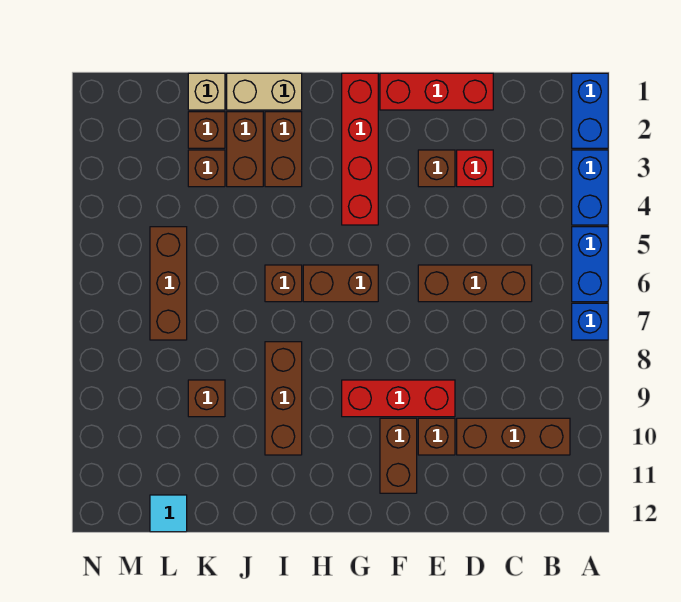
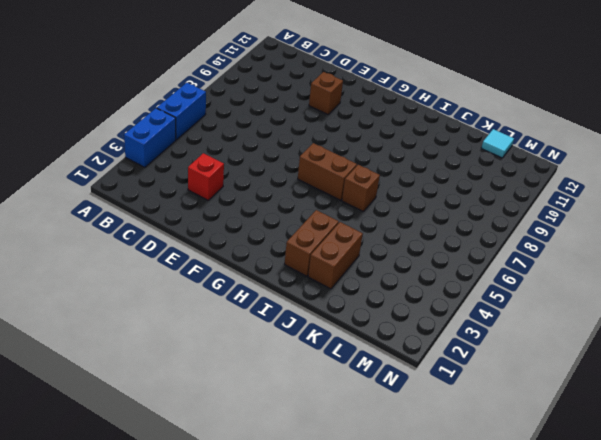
none -> blue brick A1:A2 level 1
none -> blue brick A7 level 1
none -> brown brick B10:D10 level 1

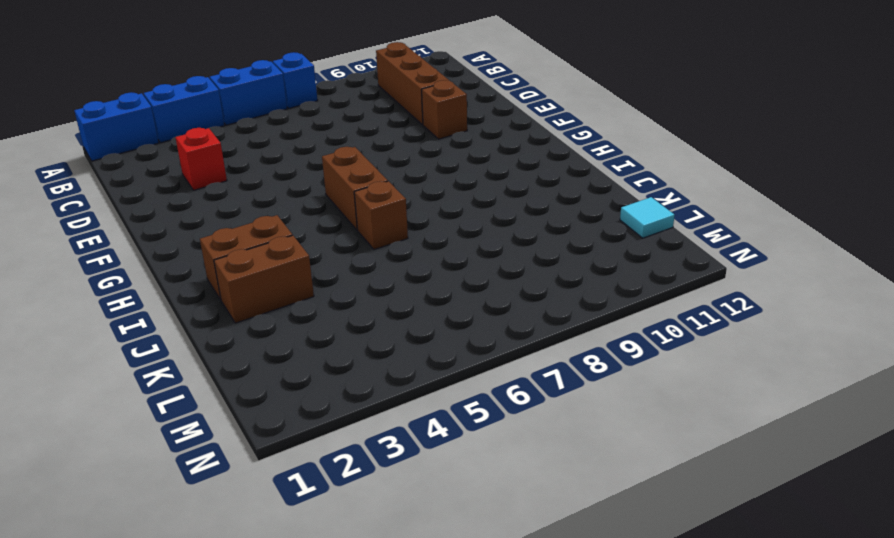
none -> brown brick C6:E6 level 1
none -> red brick D1:F1 level 1
none -> brown brick E3 level 1

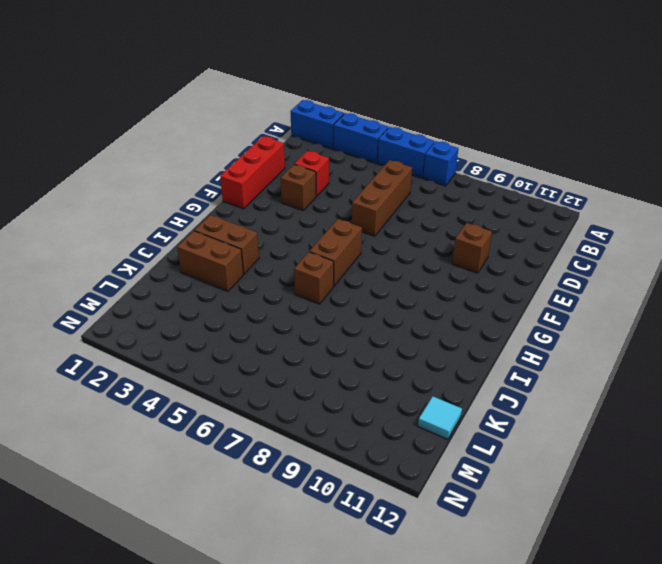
none -> brown brick B10:D10 level 1
none -> red brick E9:G9 level 1
none -> brown brick F10:F11 level 1

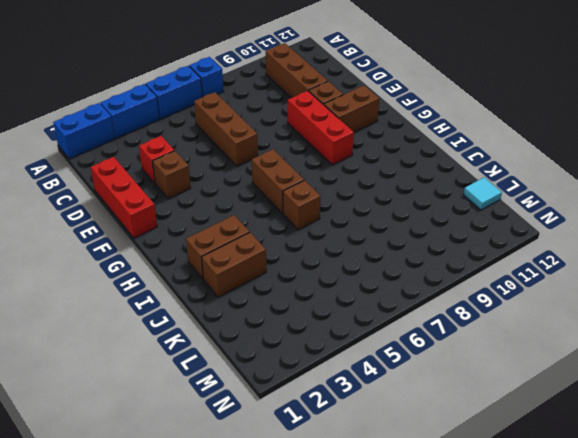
none -> red brick G1:G4 level 1
none -> tan brick I1:J1 level 1
none -> brown brick I8:I10 level 1

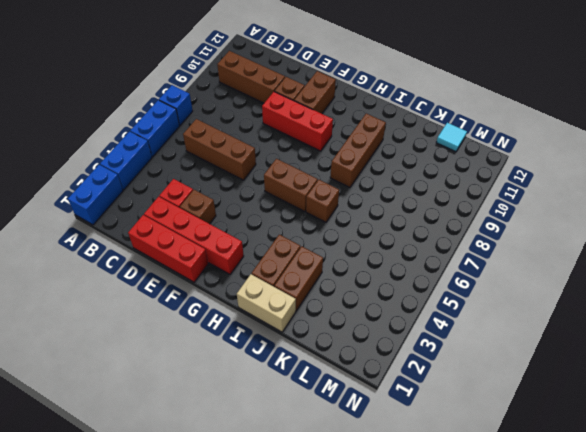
red brick D2:G2 level 1 -> red brick G1:G4 level 1
none -> tan brick K1 level 1
none -> brown brick K2 level 1
none -> brown brick K3 level 1

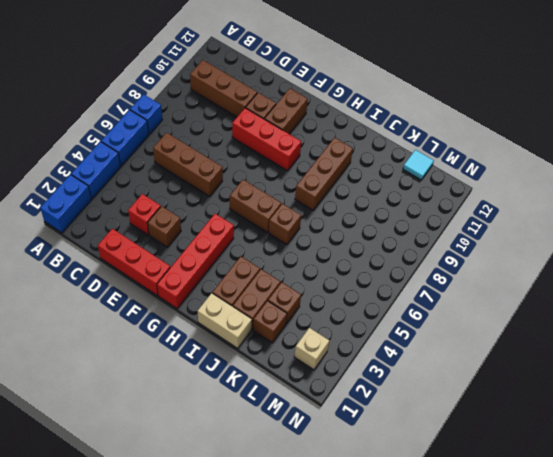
tan brick M2 level 1 -> tan brick K1 level 1
none -> brown brick K9 level 1
none -> brown brick L5:L7 level 1

